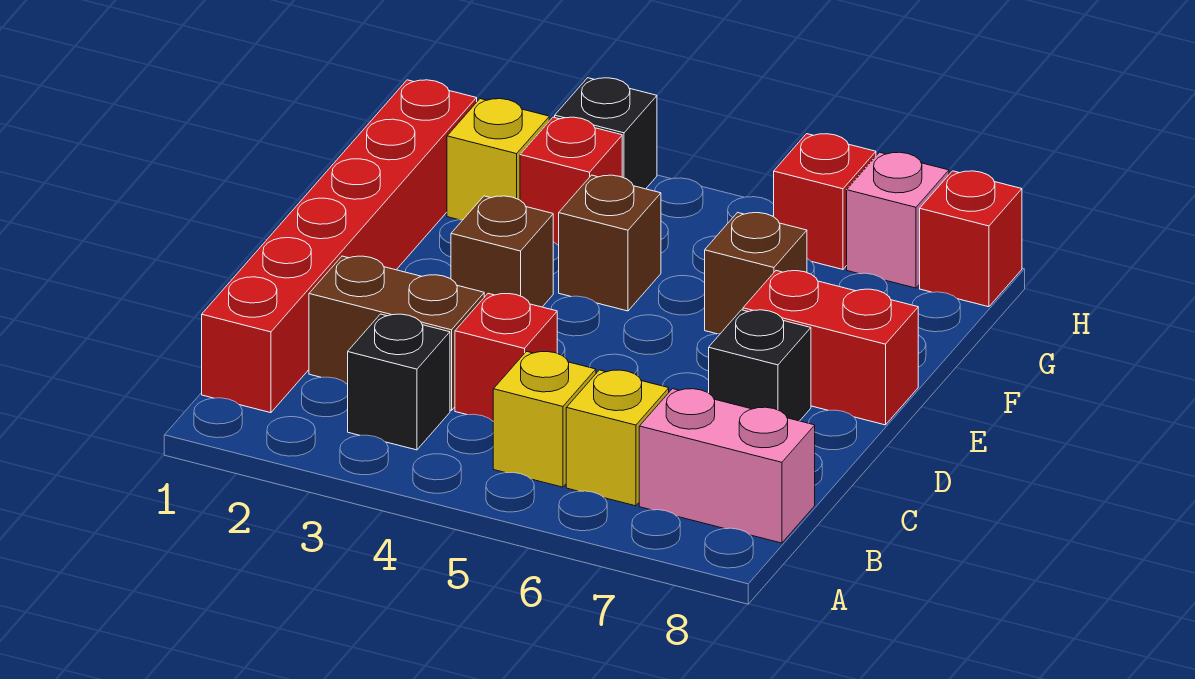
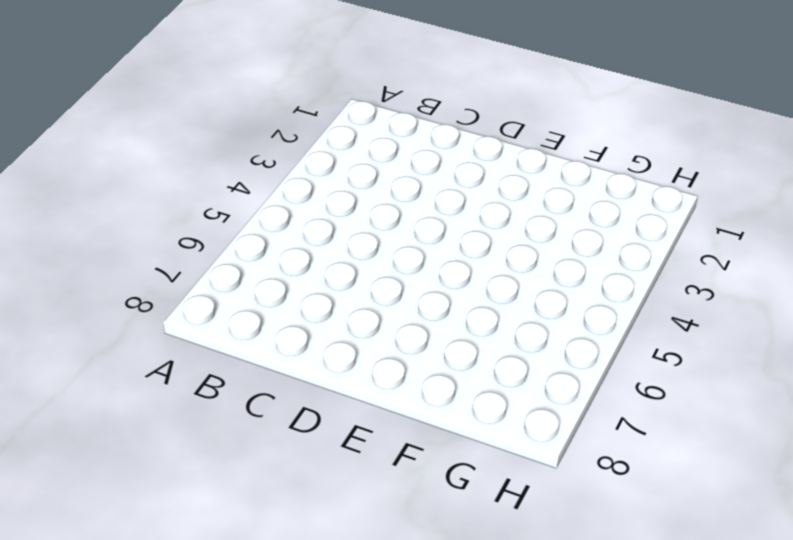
none -> red brick B1:G1 level 1
none -> black brick B3 level 1
none -> yellow brick B5 level 1

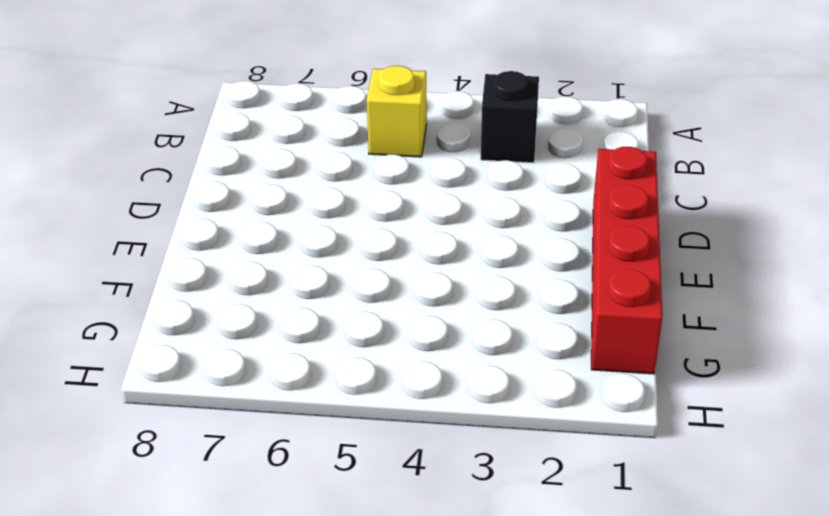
red brick D1:G1 level 1 -> red brick B1:G1 level 1
none -> yellow brick B6 level 1
none -> pink brick B7:B8 level 1
none -> brown brick C2:C3 level 1

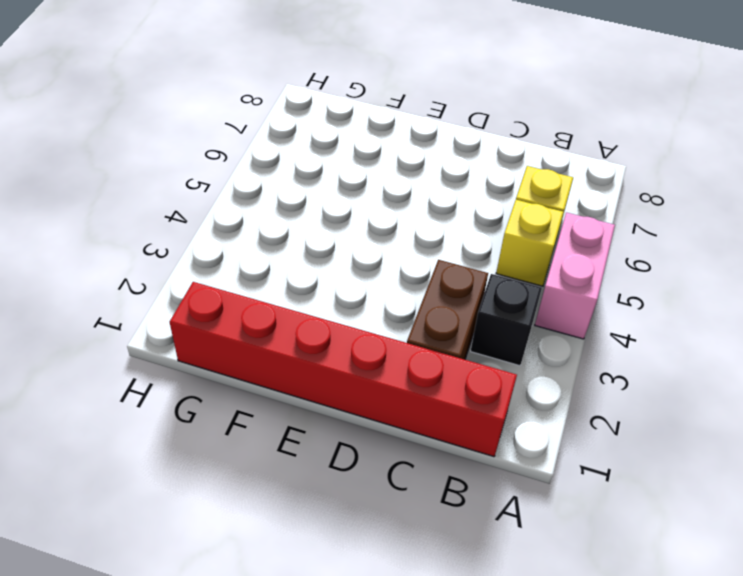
pink brick A4:A5 level 1 -> pink brick B7:B8 level 1
none -> red brick C4 level 1
none -> black brick D7 level 1
none -> brown brick E3 level 1

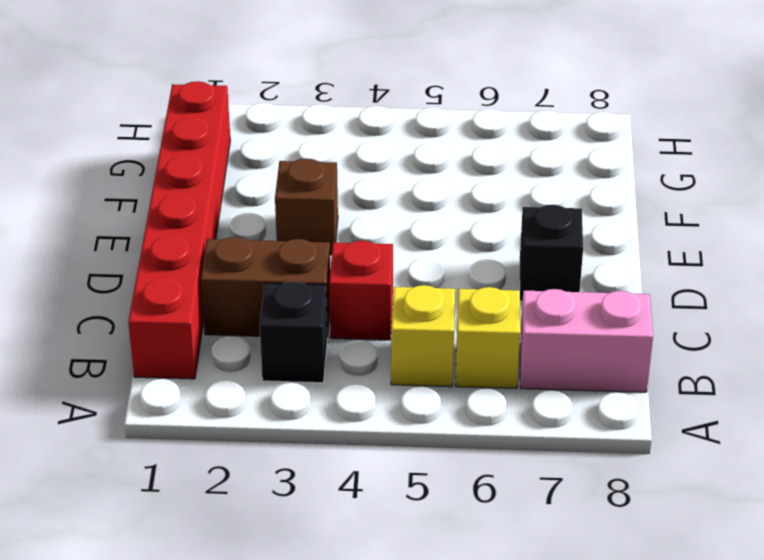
none -> red brick E7:E8 level 1
none -> brown brick F4 level 1
none -> brown brick F6 level 1

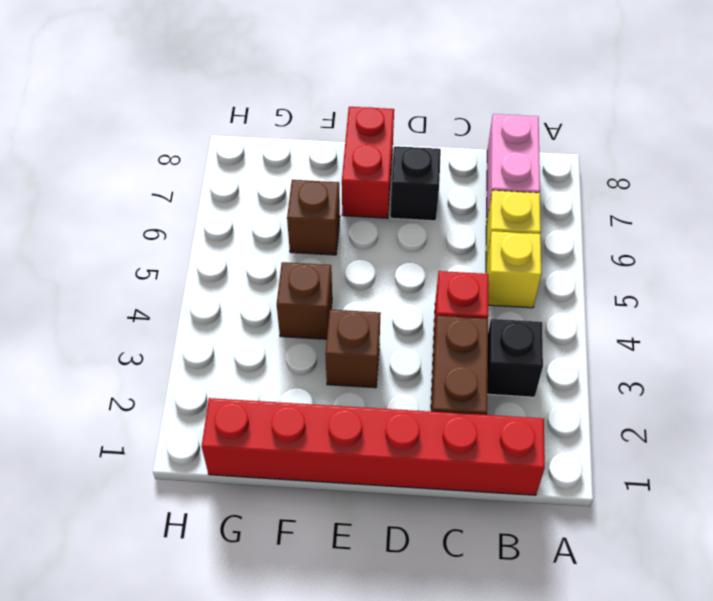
none -> yellow brick G2 level 1
none -> red brick G3 level 1
none -> black brick H3 level 1

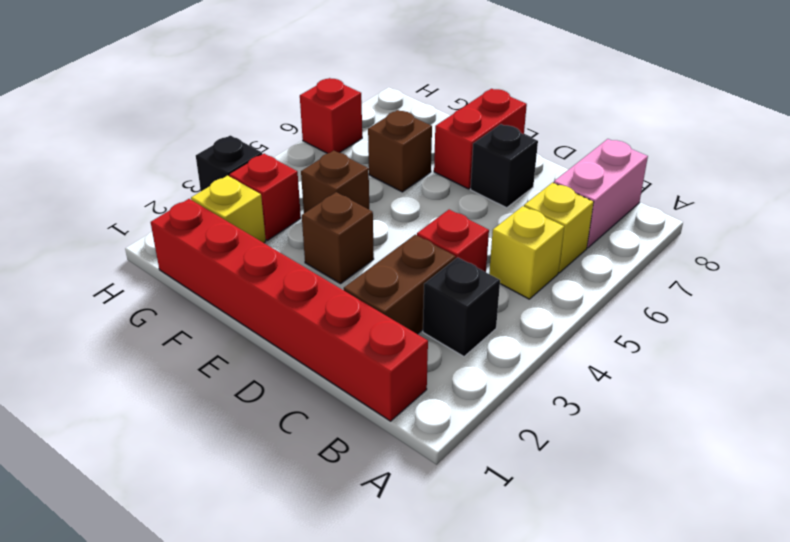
none -> pink brick H7 level 1
none -> red brick H8 level 1

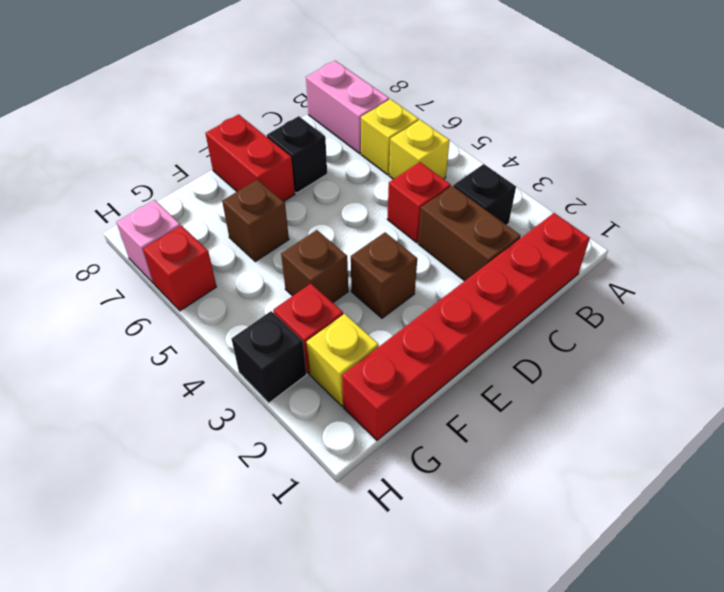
none -> red brick H8 level 1

